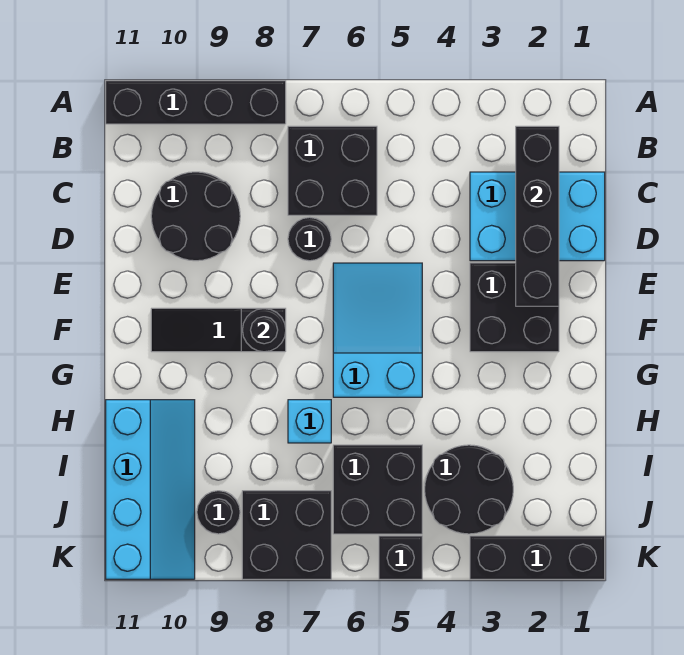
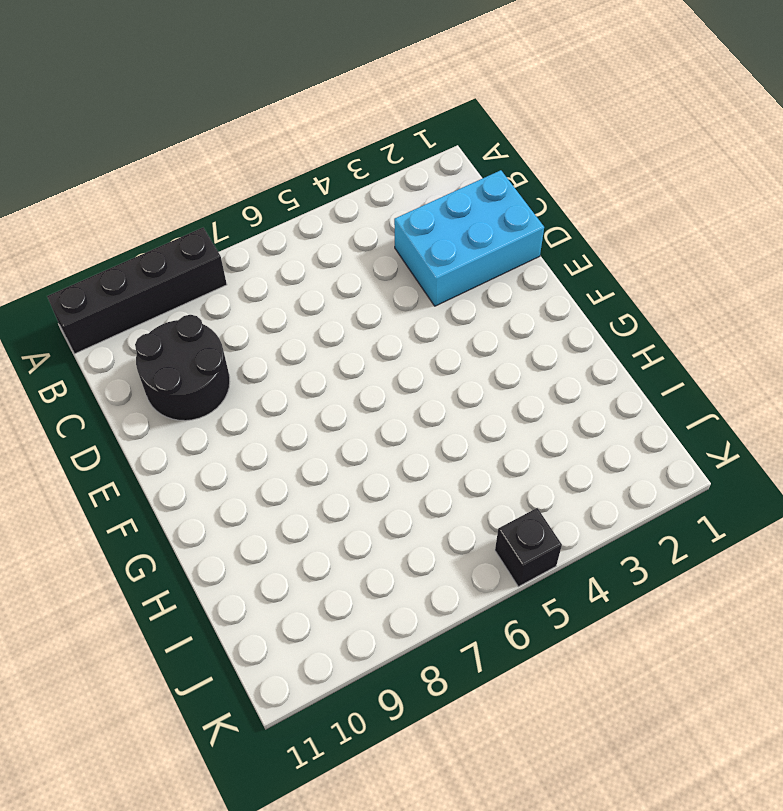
none -> black brick B6:C7 level 1
none -> black round brick D7 level 1
none -> black brick E2:F3 level 1

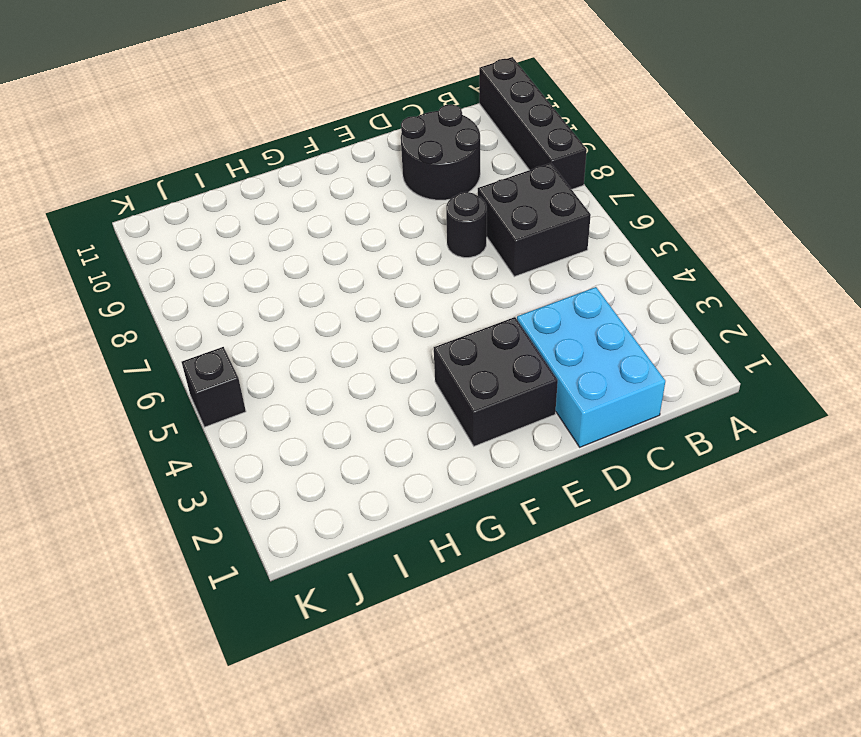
none -> cyan slope E5:G6 level 1 top G
none -> black slope F8:F10 level 1 top 8
none -> cyan brick H7 level 1

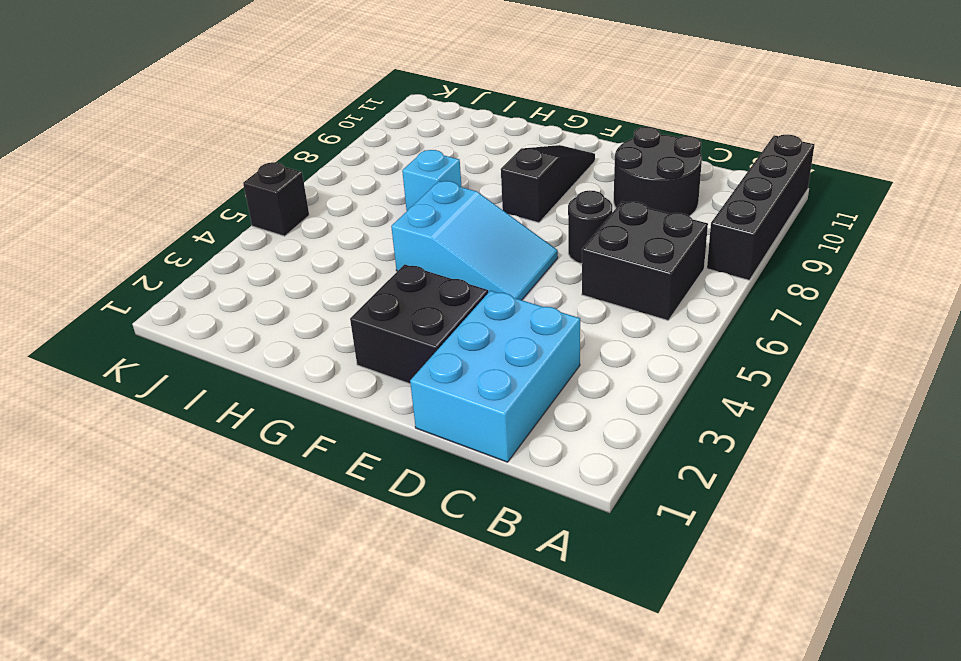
none -> cyan slope H10:K11 level 1 top 11
none -> black round brick I3:J4 level 1
none -> black brick I5:J6 level 1

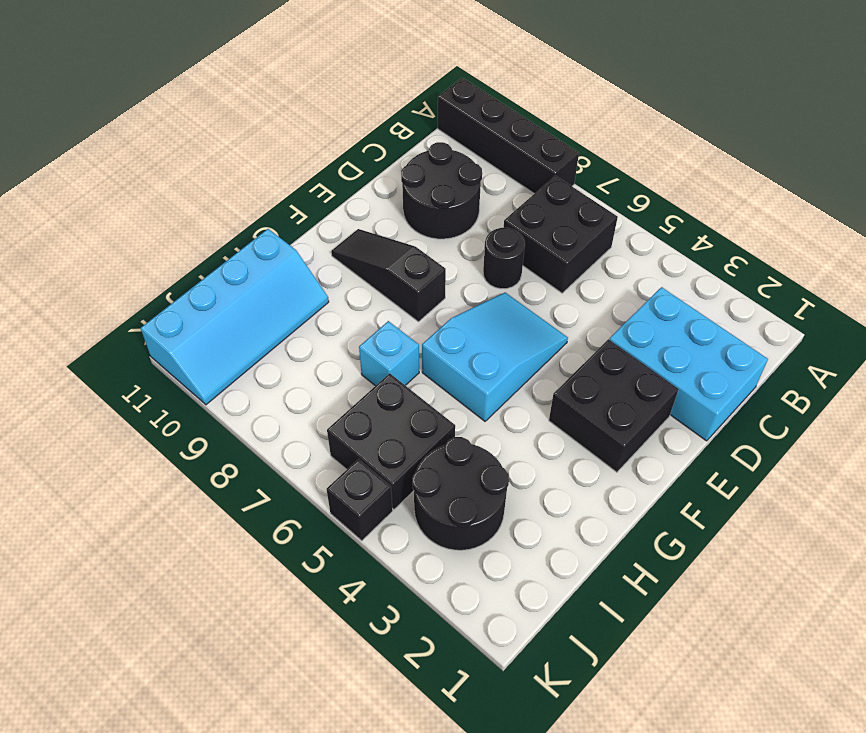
none -> black brick J7:K8 level 1
none -> black round brick J9 level 1
none -> black brick K1:K3 level 1

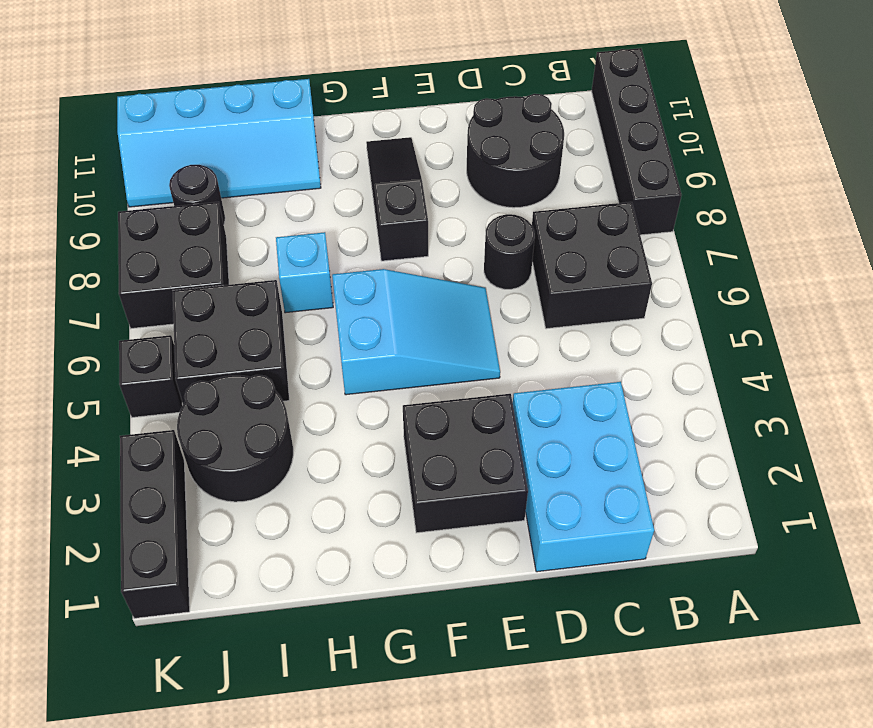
none -> black brick B2:E2 level 2
none -> black round brick F8 level 2

